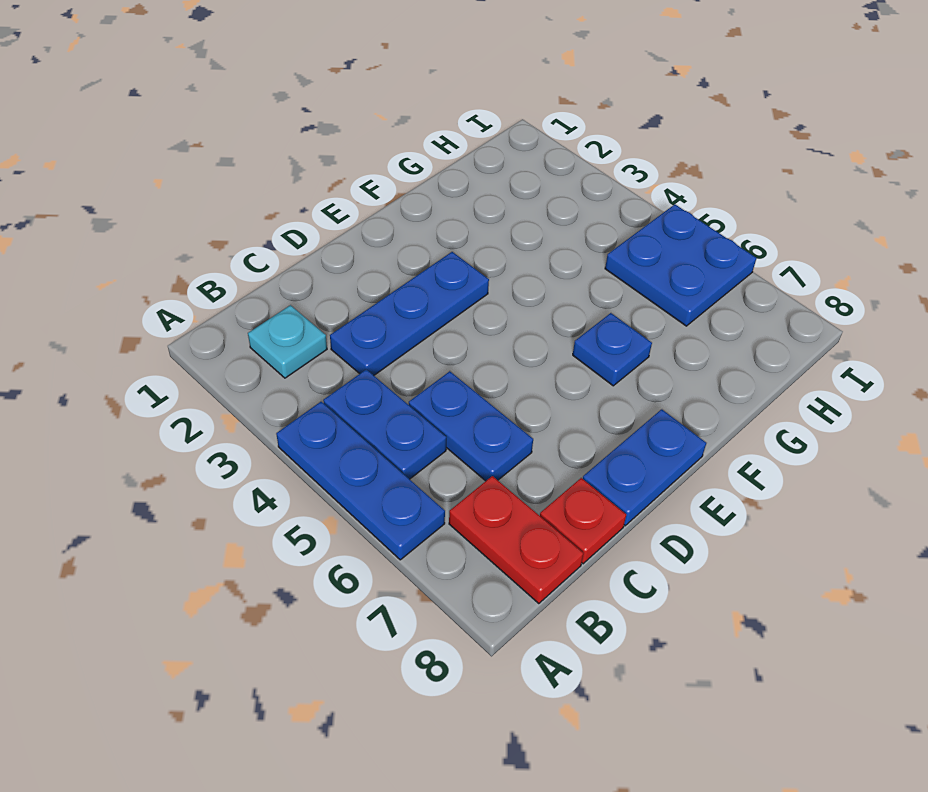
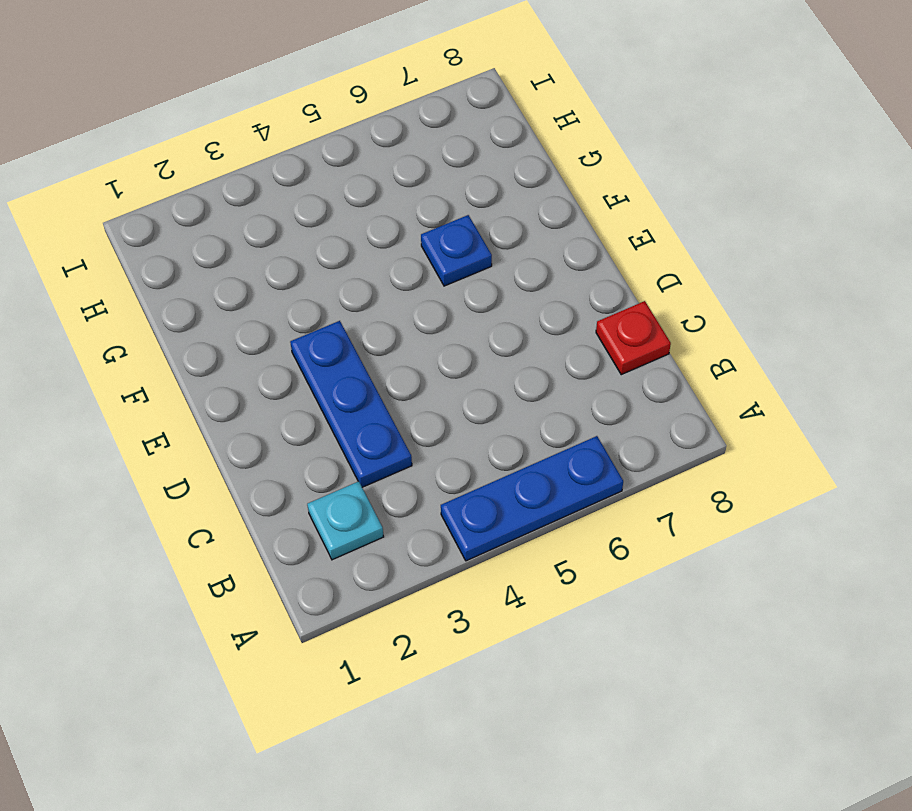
none -> blue plate B4:B5 level 1
none -> red plate B7:B8 level 1

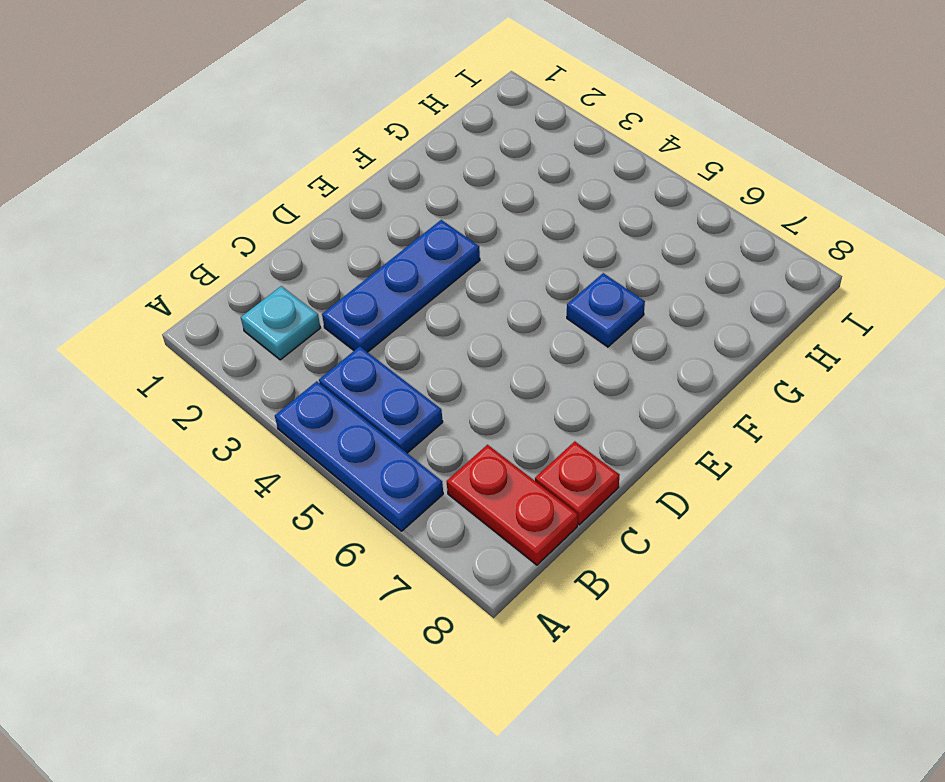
none -> blue plate C5:C6 level 1
none -> blue plate D8:E8 level 1

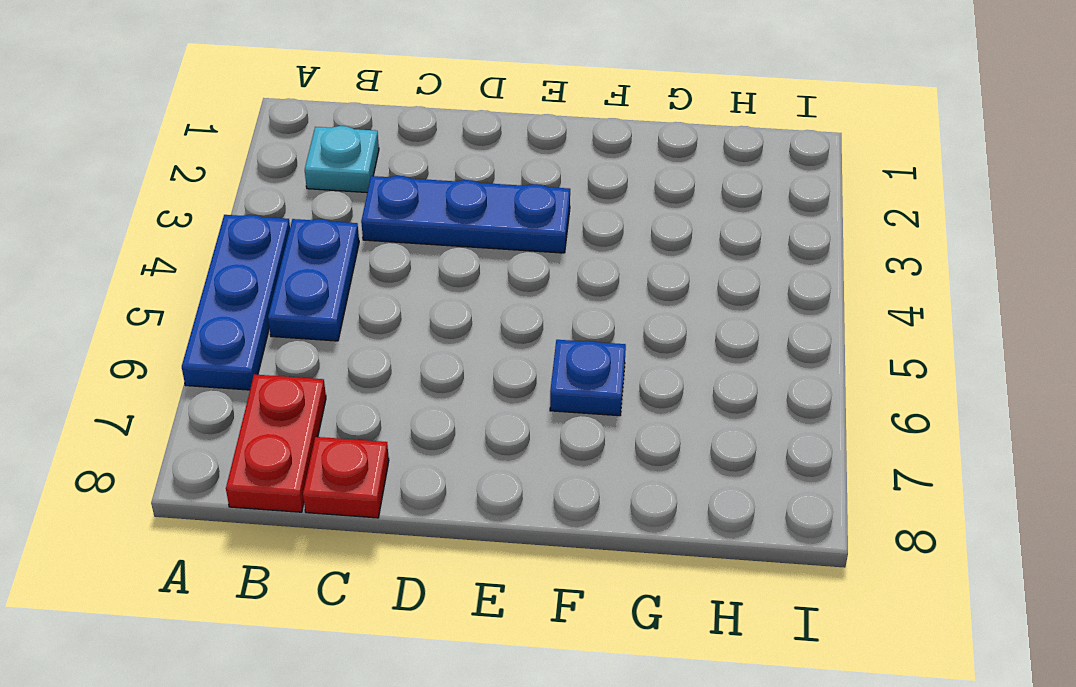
none -> blue plate C5:C6 level 1
none -> blue plate D8:E8 level 1

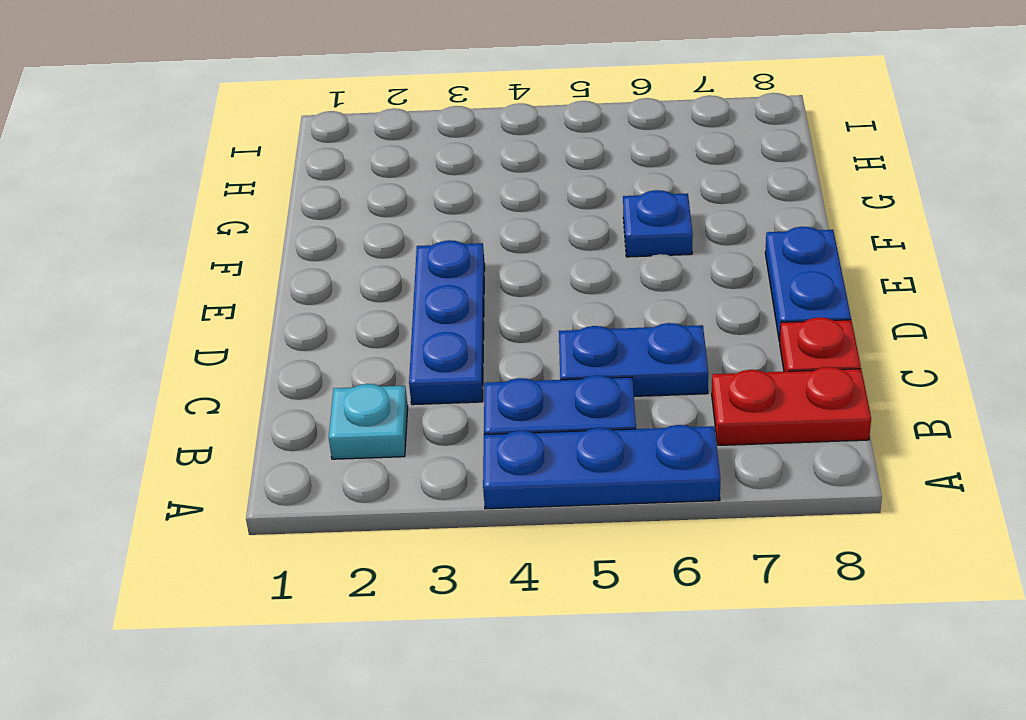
none -> blue plate H5:I6 level 1

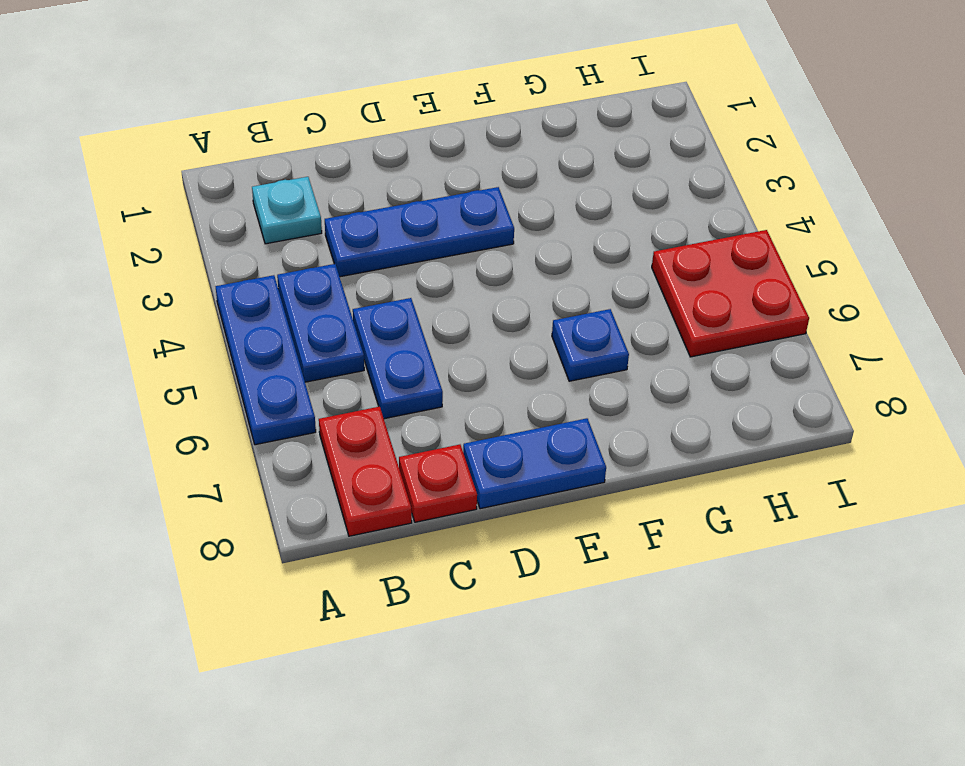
red plate H5:I6 level 1 -> blue plate H5:I6 level 1

